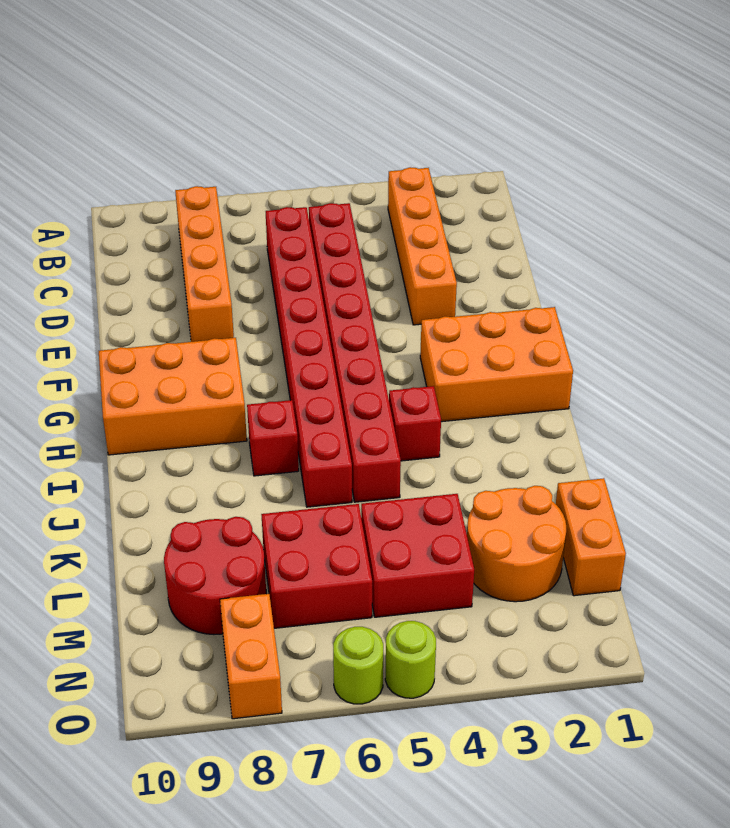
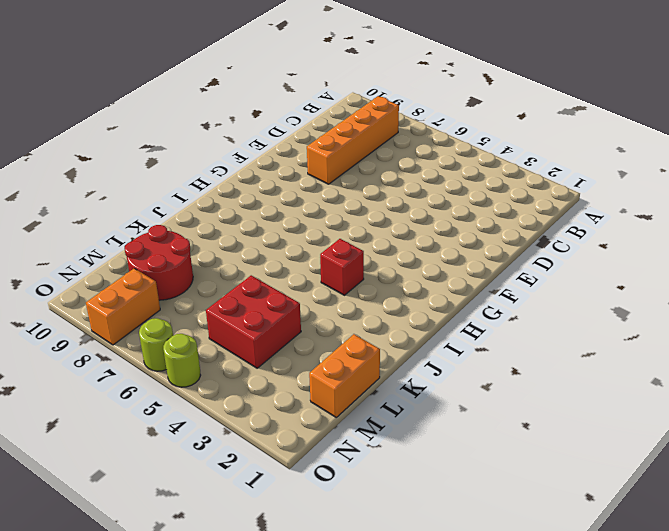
none -> orange brick B3:E3 level 1
none -> red brick C5:J5 level 1
none -> red brick C6:J6 level 1

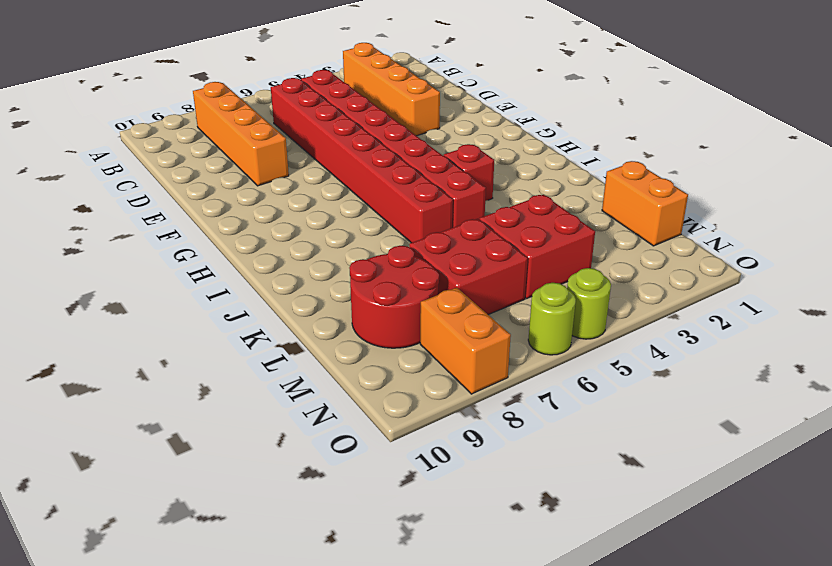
none -> orange brick G1:H3 level 1
none -> orange brick G8:H10 level 1
none -> red brick I7 level 1

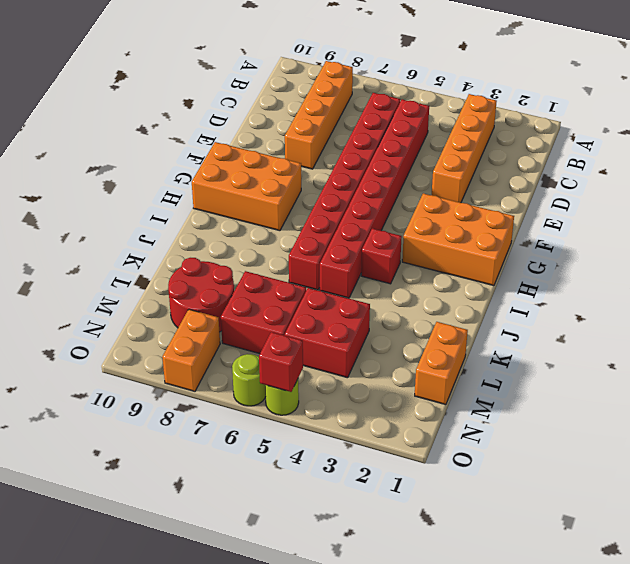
red brick O5 level 2 -> red brick I7 level 1
none -> orange round brick L2:M3 level 1

